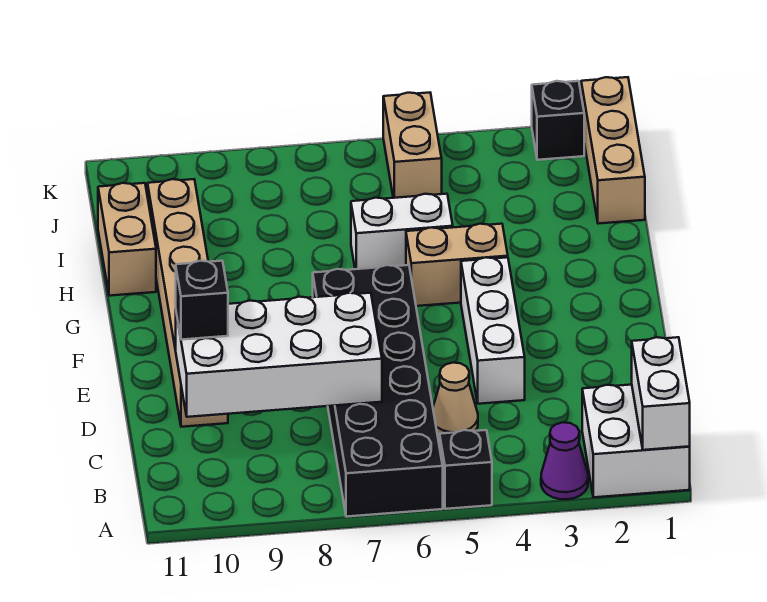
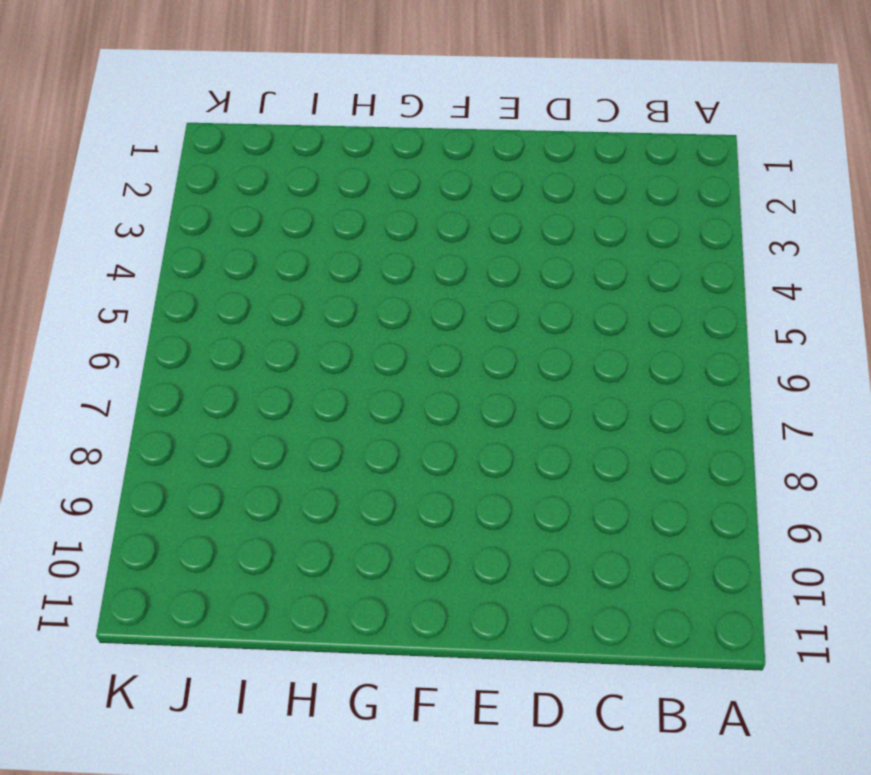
none -> white brick A1:B2 level 1
none -> purple cone A3 level 1
none -> black brick A5 level 1

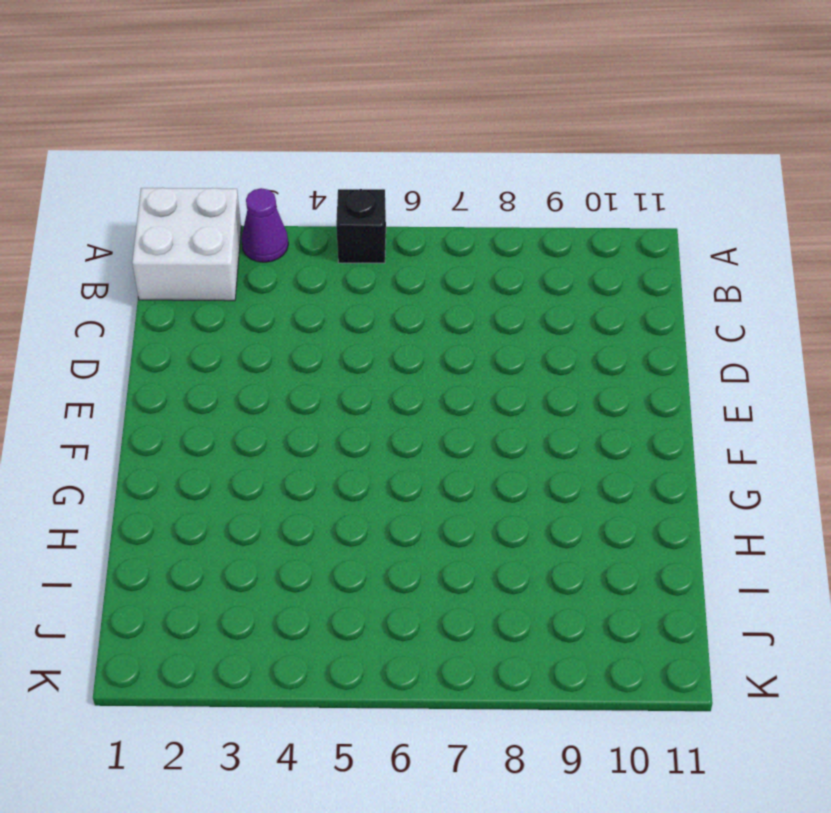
none -> black brick A6:F7 level 1
none -> tan cone C5 level 1
none -> white brick D4:F4 level 1

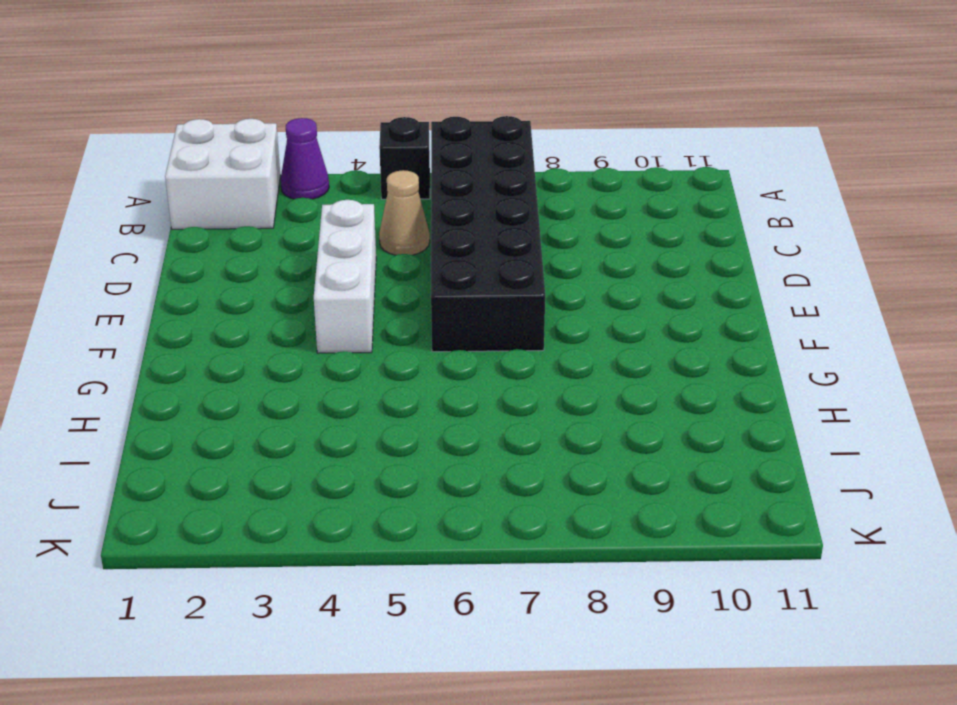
none -> tan brick D10:I10 level 1
none -> tan brick G4:G5 level 1
none -> white brick H5:H6 level 1

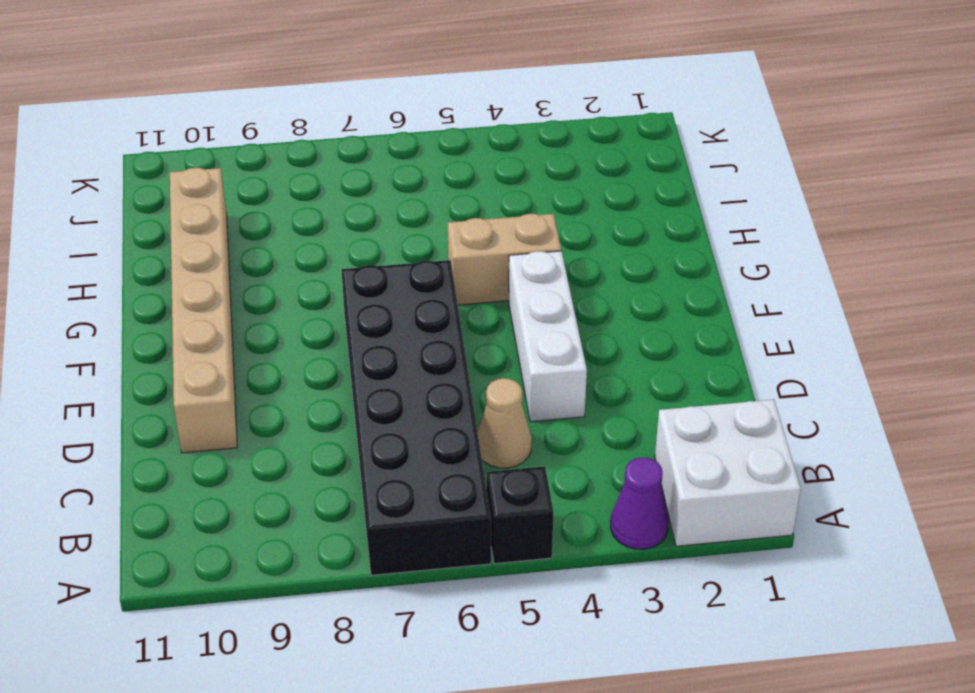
none -> white brick H5:H6 level 1
none -> tan brick H11:I11 level 1
none -> tan brick I1:K1 level 1

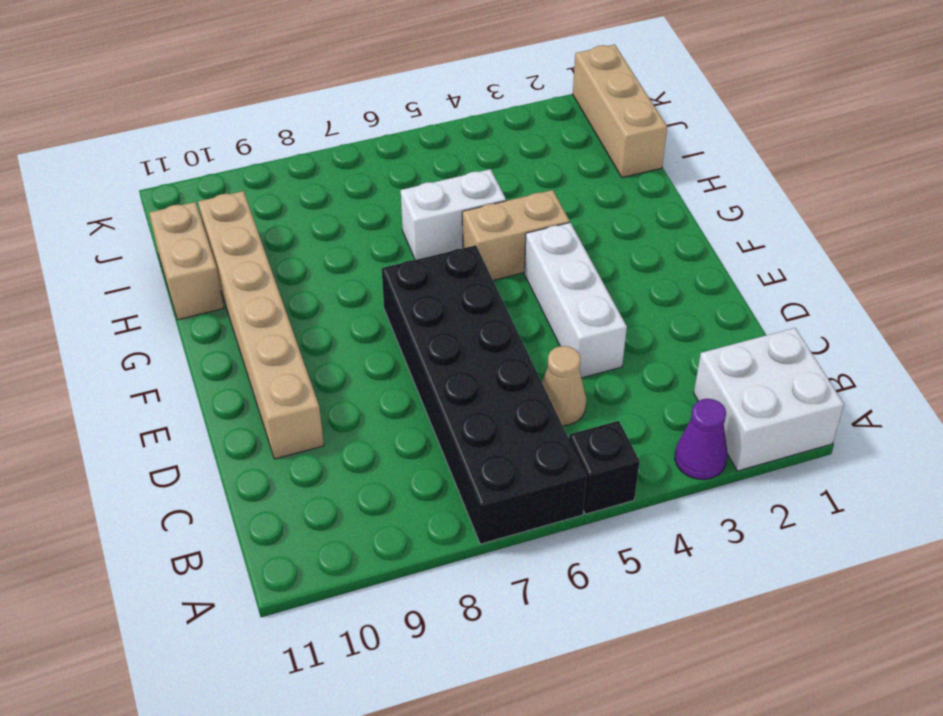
none -> tan brick J5:K5 level 1
none -> black brick K2 level 1
none -> white brick A1:B1 level 2

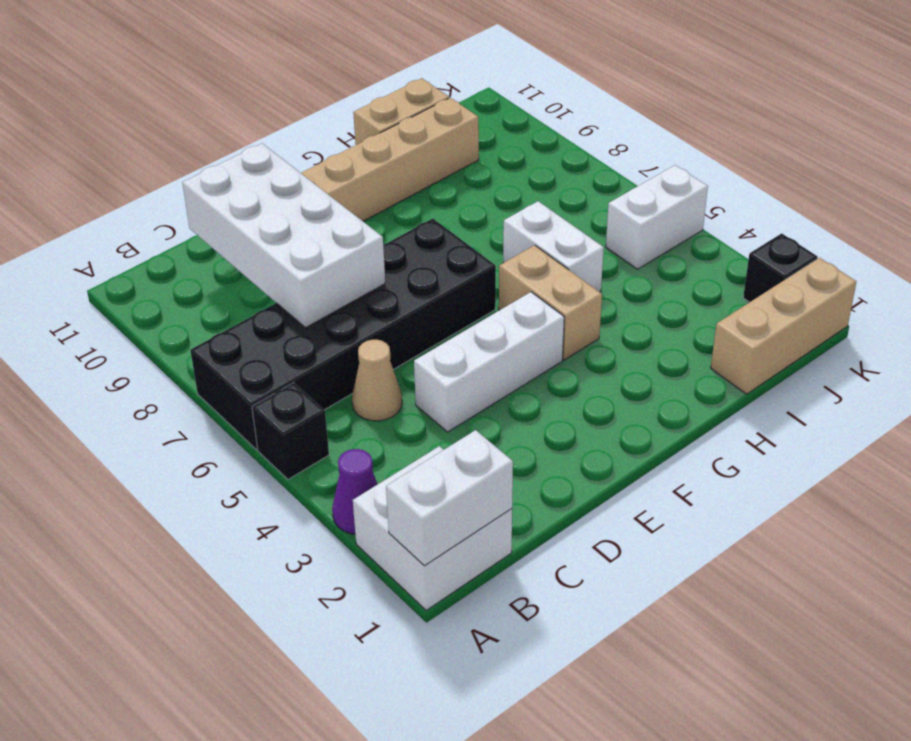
white brick J5:K5 level 1 -> tan brick J5:K5 level 1
none -> black brick D10 level 3

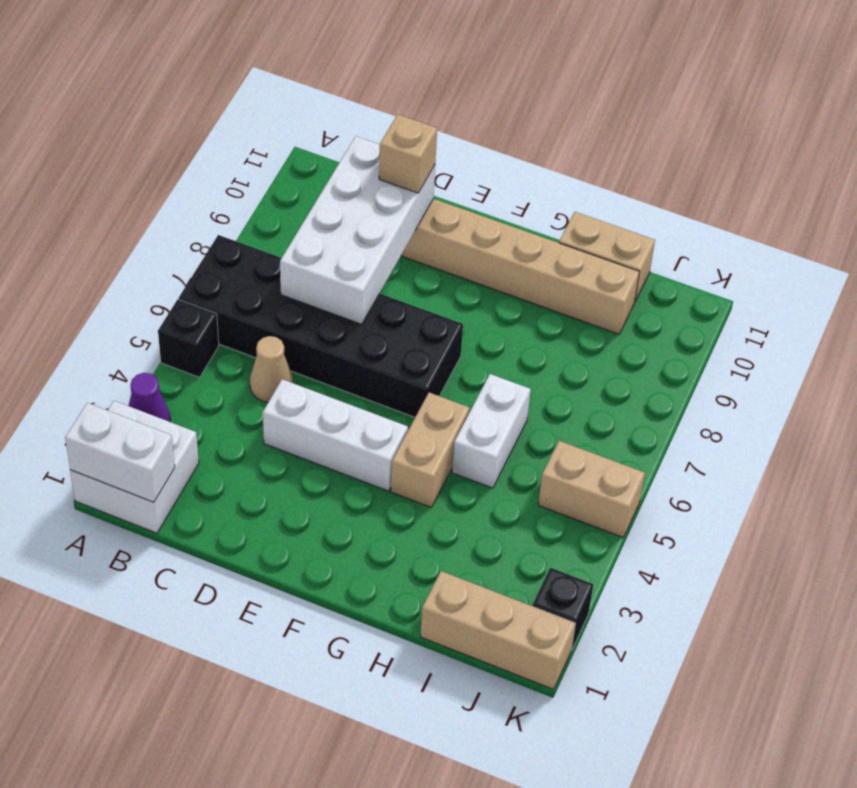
tan brick D10 level 3 -> black brick D10 level 3

